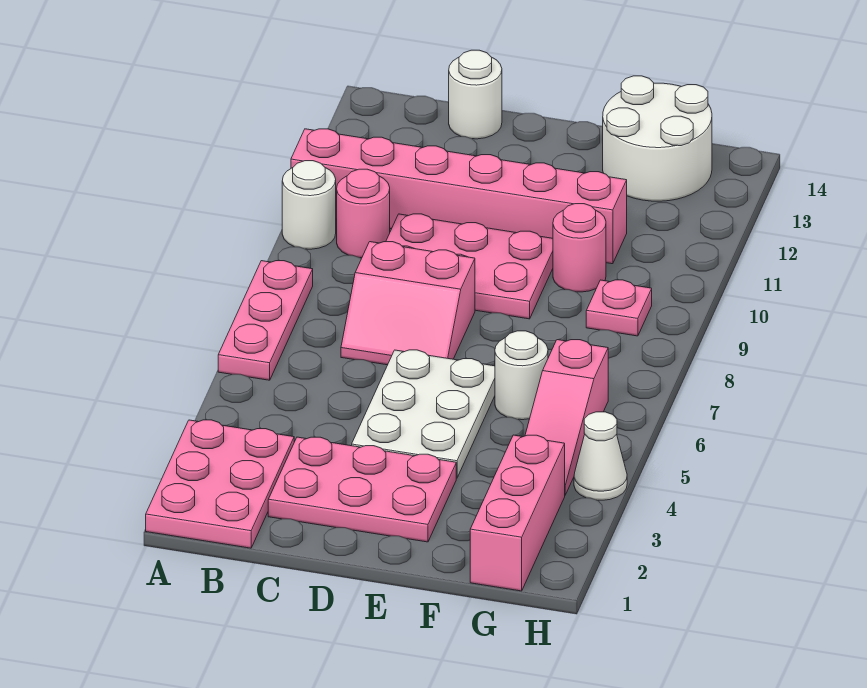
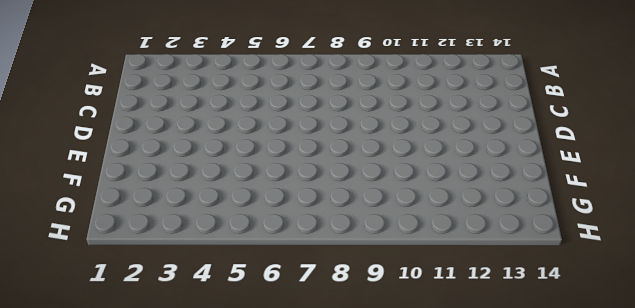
none -> pink plate A1:B3 level 1
none -> pink plate A6:A8 level 1
none -> white round brick A10 level 1

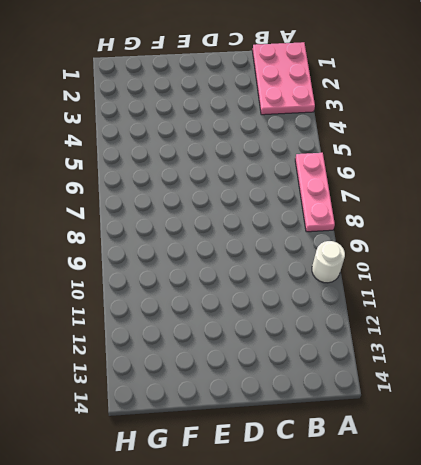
none -> pink brick A11:F11 level 1
none -> pink round brick B10 level 1
none -> pink plate C2:E3 level 1

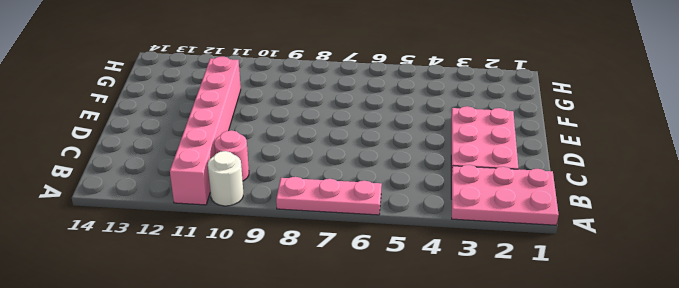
none -> pink slope C7:D8 level 1 top 8
none -> pink plate C9:E10 level 1
none -> white round brick C14 level 1

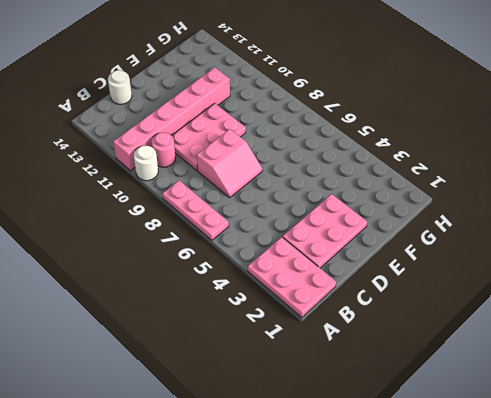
none -> white plate D4:E6 level 1
none -> white round brick F6 level 1
none -> pink round brick F10 level 1

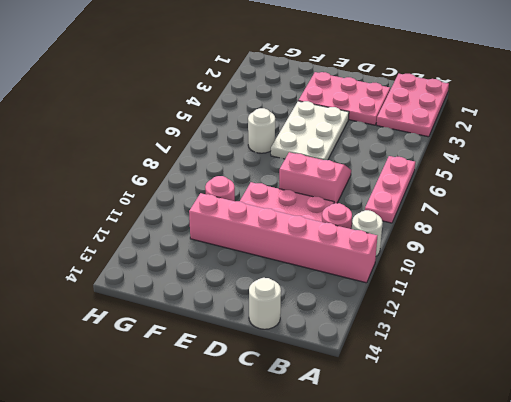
none -> white round brick F13:G14 level 1
none -> pink brick G1:G3 level 1
none -> pink slope G4:G6 level 1 top 6

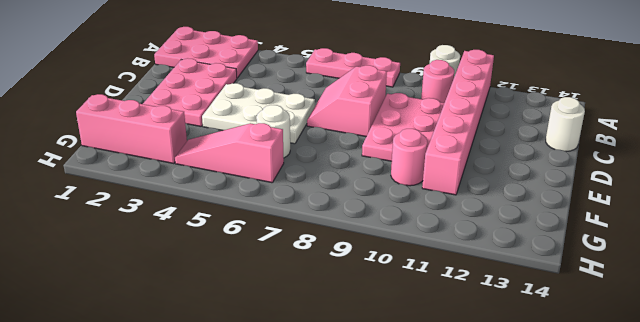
none -> white round brick F13:G14 level 1
none -> pink plate G9 level 1
none -> white cone H4 level 1

